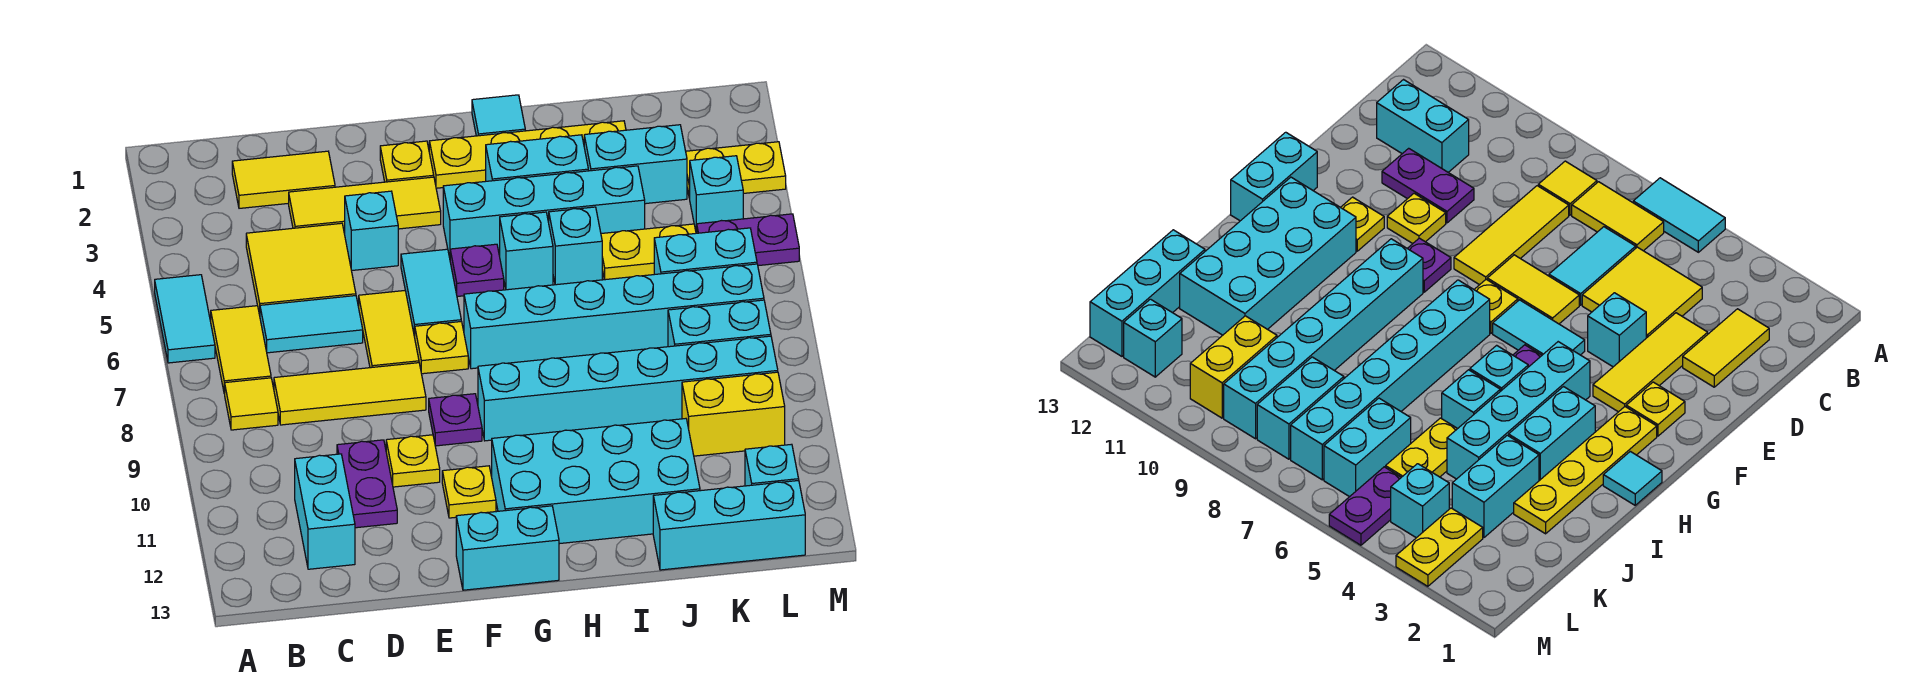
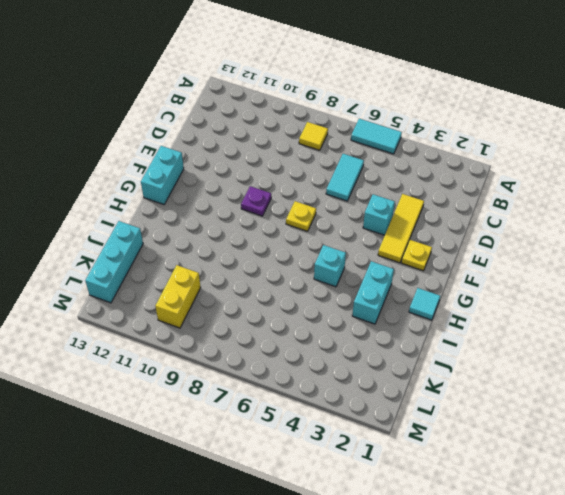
none -> yellow tile B6:B7 level 1
none -> yellow tile C2:D2 level 1
none -> yellow tile C4:D5 level 1
none -> yellow tile C8:E8 level 1

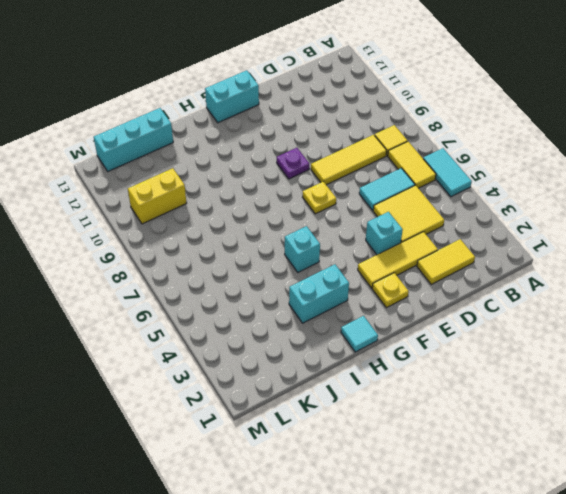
none -> cyan brick C11:C12 level 1
none -> purple plate D10:D11 level 1
none -> yellow tile E6:E7 level 1
none -> yellow plate E10 level 1

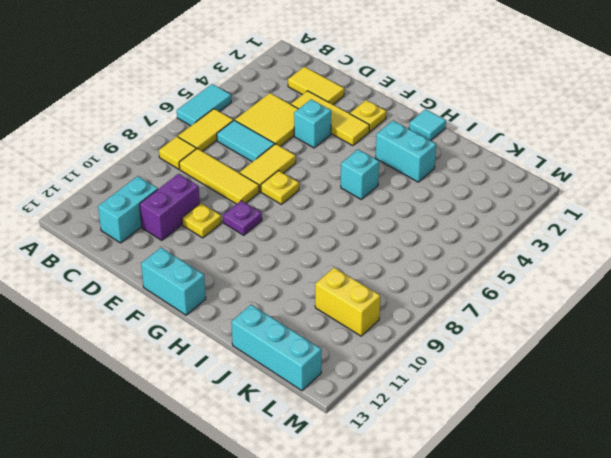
purple brick D10:D11 level 1 -> purple plate D10:D11 level 1
none -> cyan tile F5:F6 level 1
none -> yellow plate F11 level 1
none -> yellow plate G2:J2 level 1
none -> cyan brick G4:J4 level 1

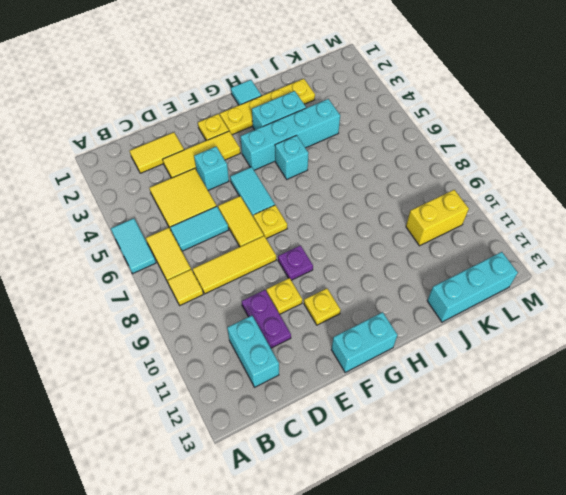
none -> purple plate G5 level 1
none -> cyan brick G7:L7 level 1
none -> cyan brick G9:L9 level 1
none -> cyan brick G11:J12 level 1

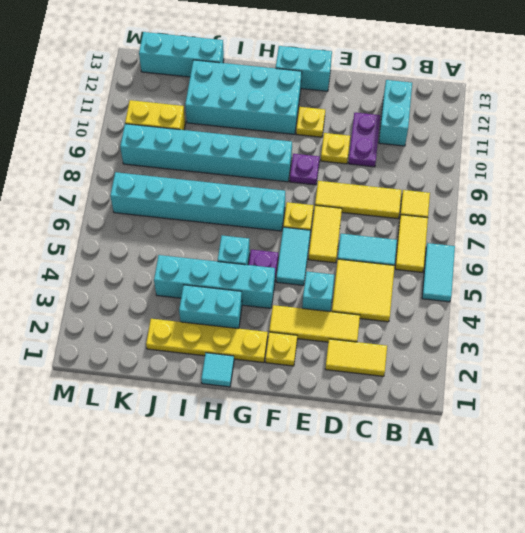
none -> cyan brick I5 level 1
none -> cyan brick J3:K3 level 1
none -> yellow plate J5:K5 level 1
none -> cyan brick K6:L6 level 1

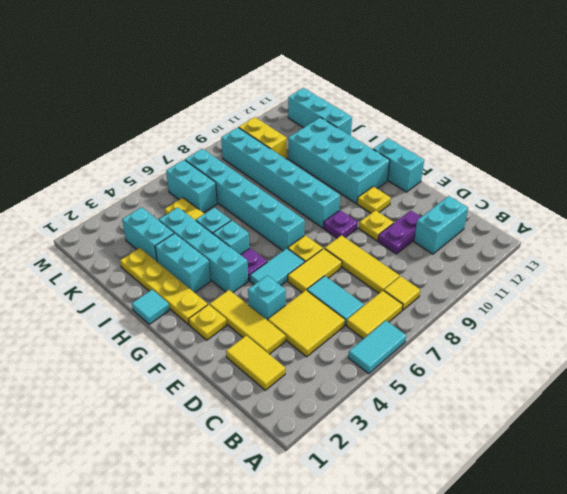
none -> cyan brick K8:L8 level 1
none -> yellow plate L3:M3 level 1
none -> cyan brick L4 level 1
none -> purple plate L5:M5 level 1

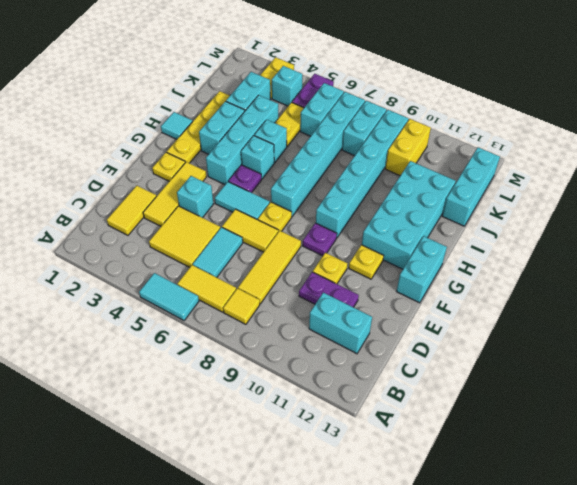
none -> cyan brick L12 level 1

